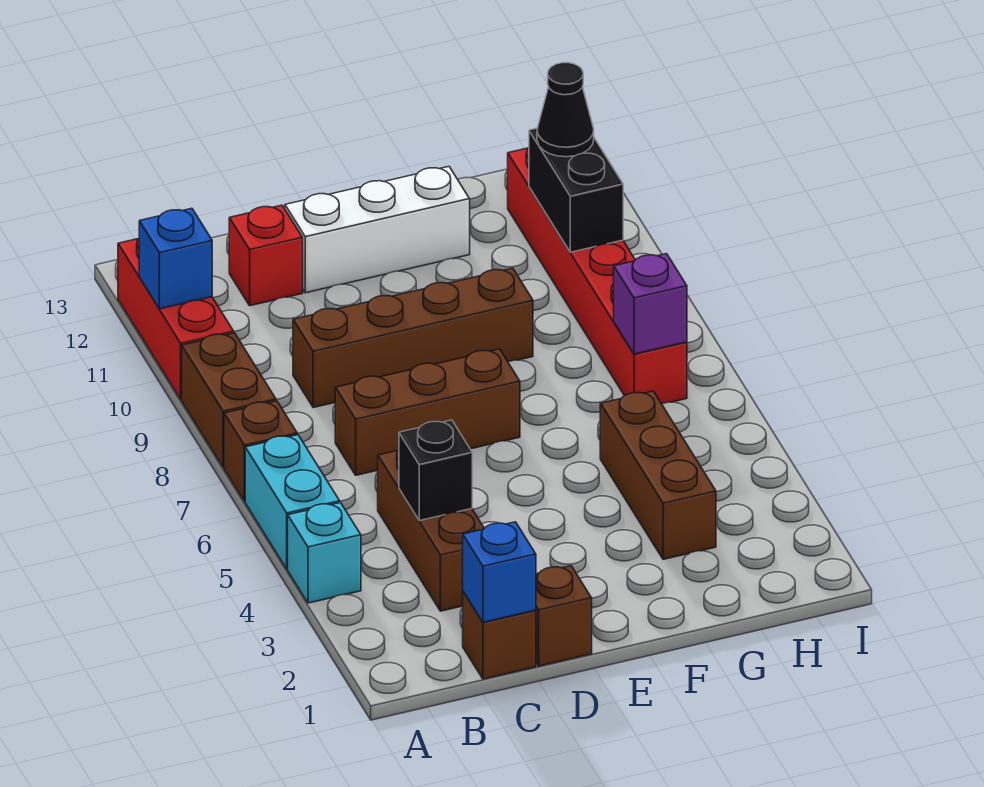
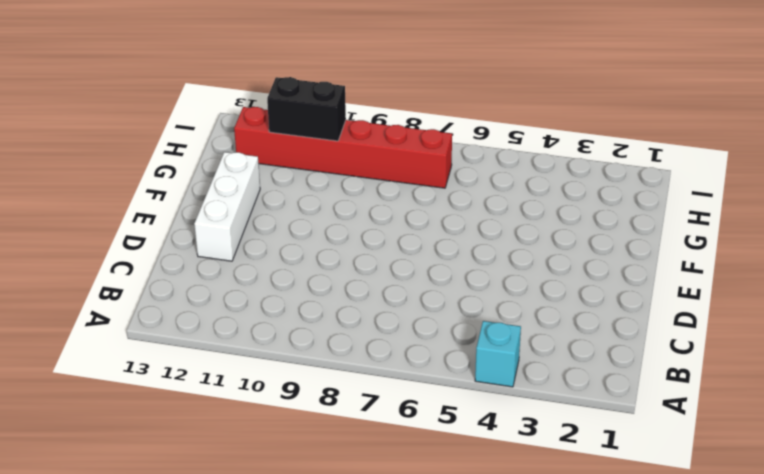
none -> cyan brick A5:A6 level 1
none -> brown brick A7 level 1
none -> brown brick A8:A9 level 1

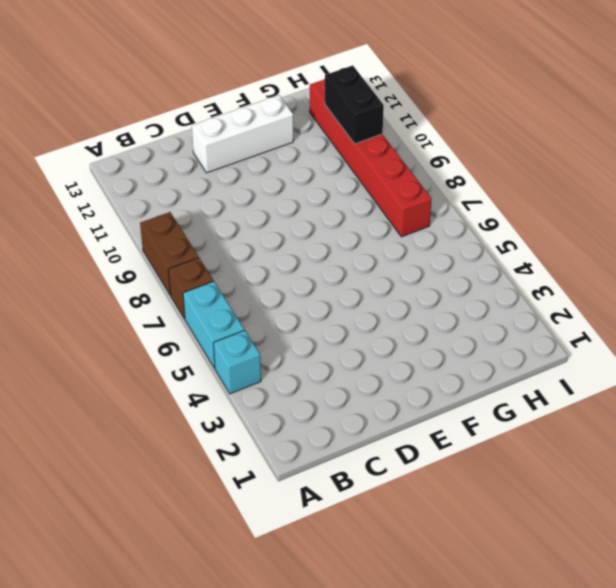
none -> red brick A10:A12 level 1
none -> brown brick C1 level 1
none -> brown brick C3:C5 level 1

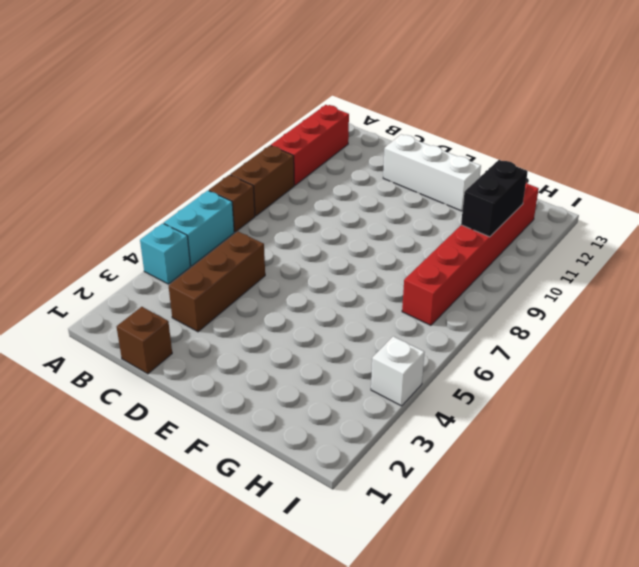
white brick I4 level 1 -> none
none -> brown brick C7:E7 level 1
none -> brown brick C9:F9 level 1
none -> red brick C12 level 1

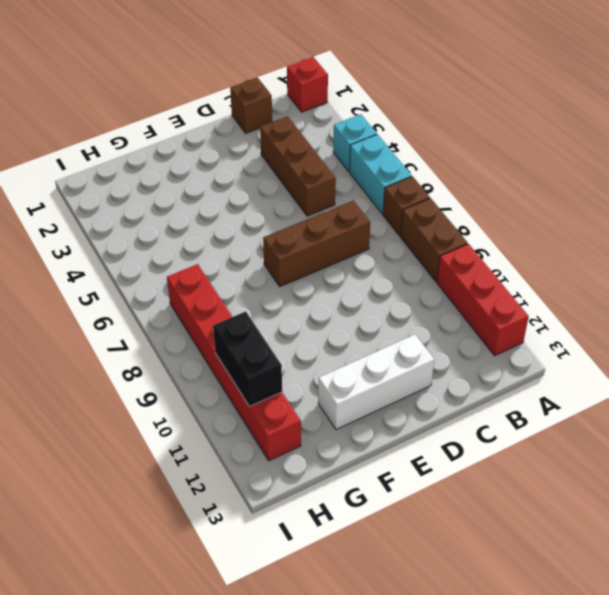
red brick A1 level 1 -> red brick C12 level 1
none -> brown brick C9:F9 level 1
none -> brown brick D1 level 1
none -> brown brick G3:G5 level 1

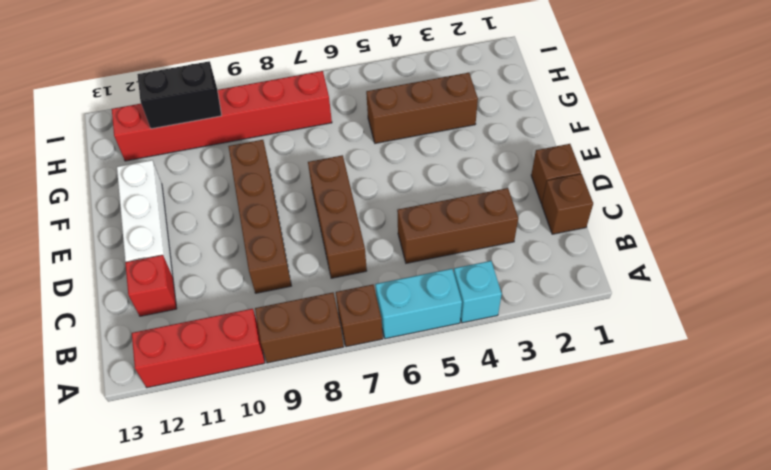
none -> blue brick A11 level 2
none -> blue brick C1 level 2
none -> black brick C4 level 2

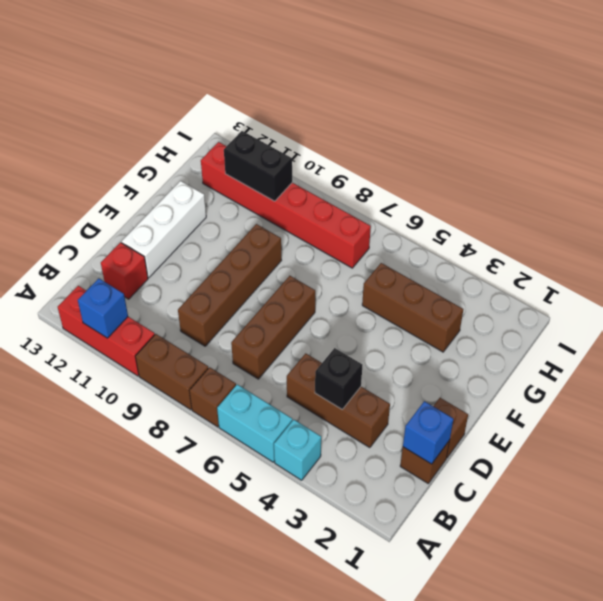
none -> purple brick H7 level 2
none -> black cone H11 level 3

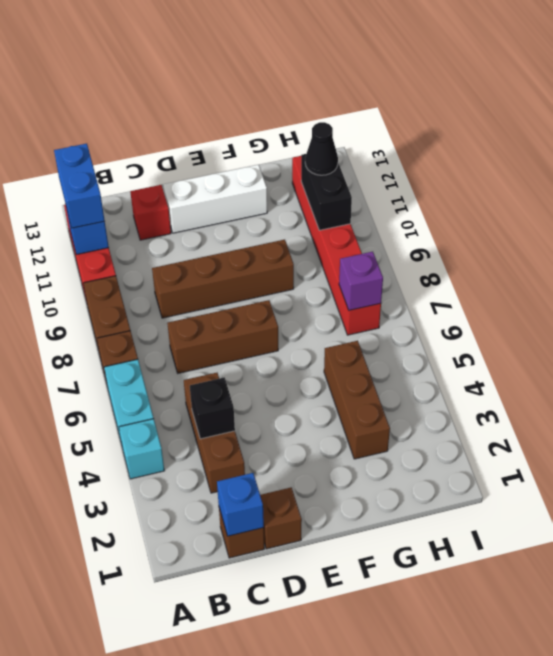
blue brick A11:A12 level 3 -> none

